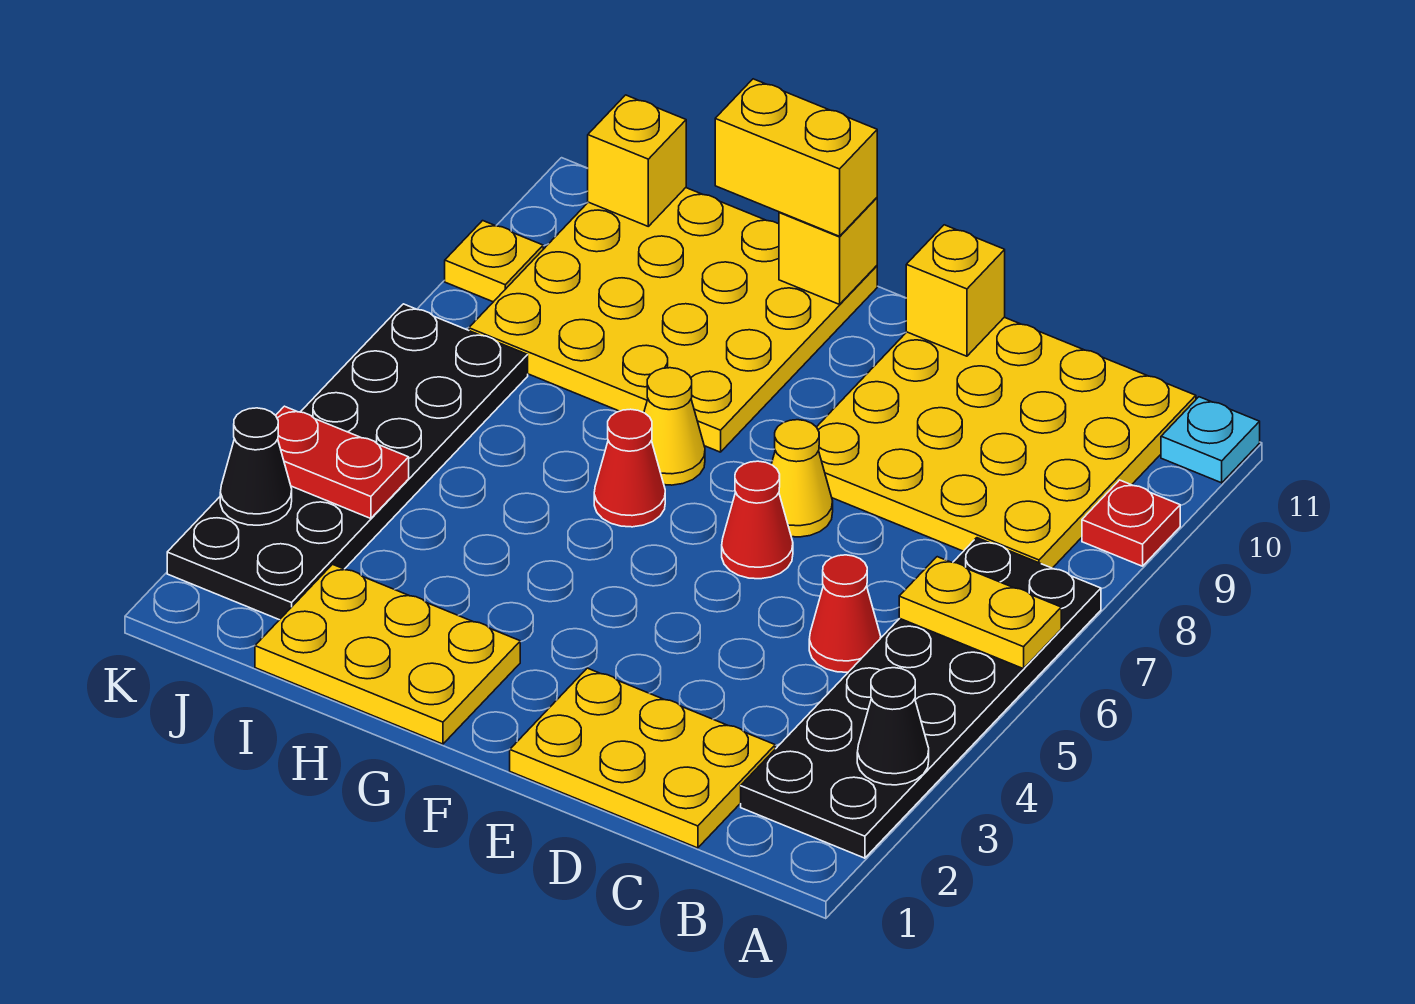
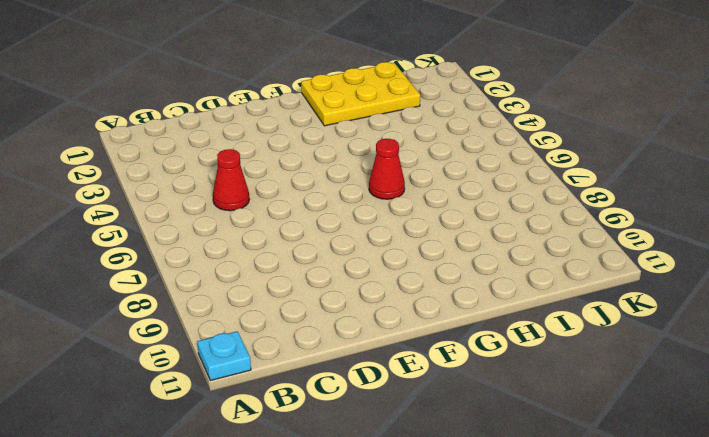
none -> black plate A2:B7 level 1
none -> red plate A9 level 1
none -> yellow plate B8:E11 level 1

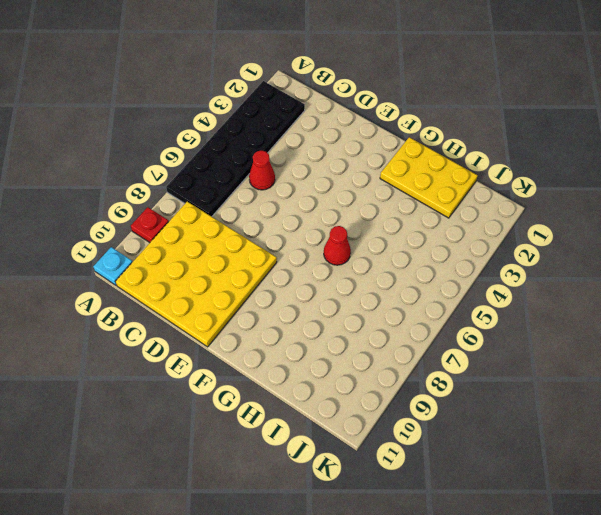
none -> yellow plate C1:E2 level 1
none -> red cone E6 level 1
none -> yellow cone E7 level 1

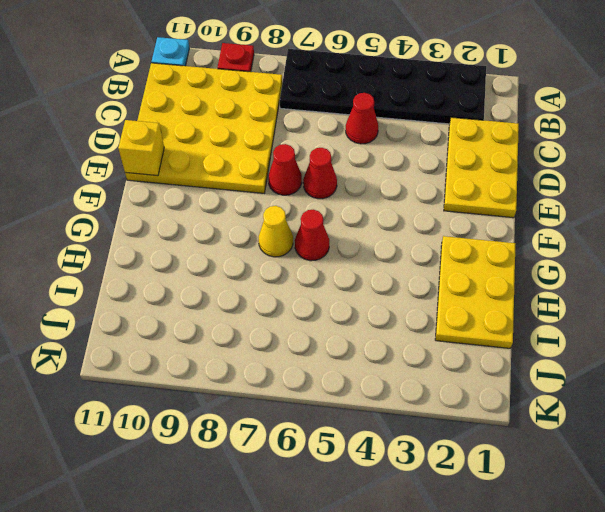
red cone E7 level 1 -> yellow cone E7 level 1
none -> yellow plate G8:J11 level 1
none -> black plate J2:K7 level 1
none -> yellow plate K9 level 1

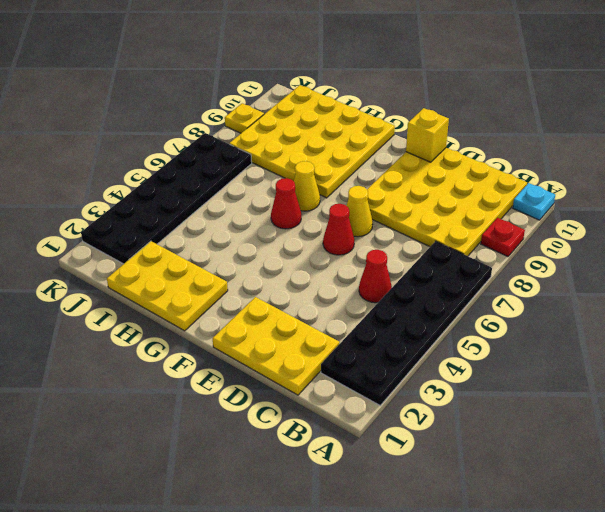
none -> black cone A3 level 2
none -> yellow plate A6:B6 level 2
none -> yellow brick G11 level 2

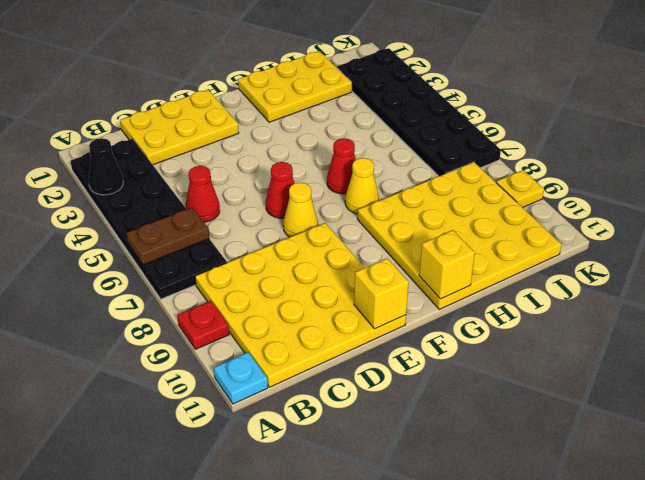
brown plate A6:B6 level 2 -> yellow plate A6:B6 level 2
none -> red plate J4:K4 level 2
none -> yellow brick J11 level 2
none -> black cone K3 level 2

